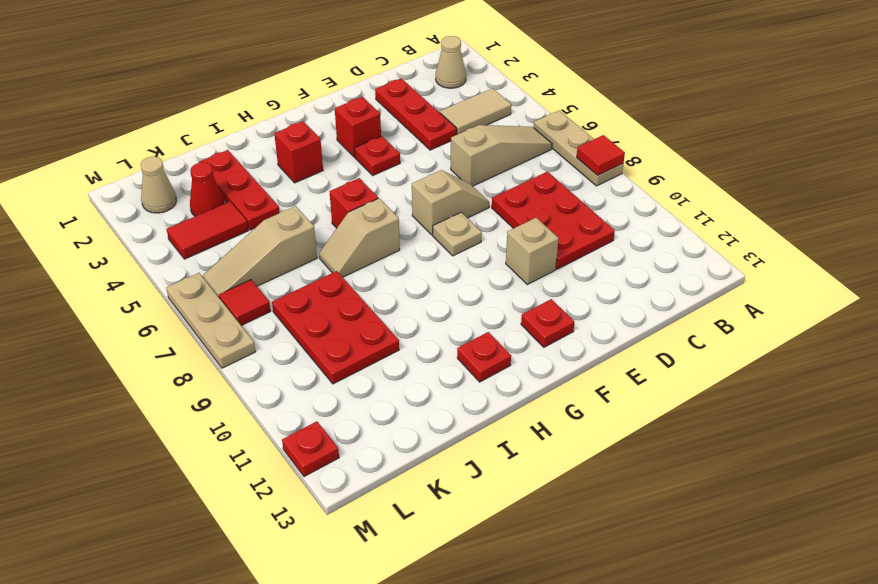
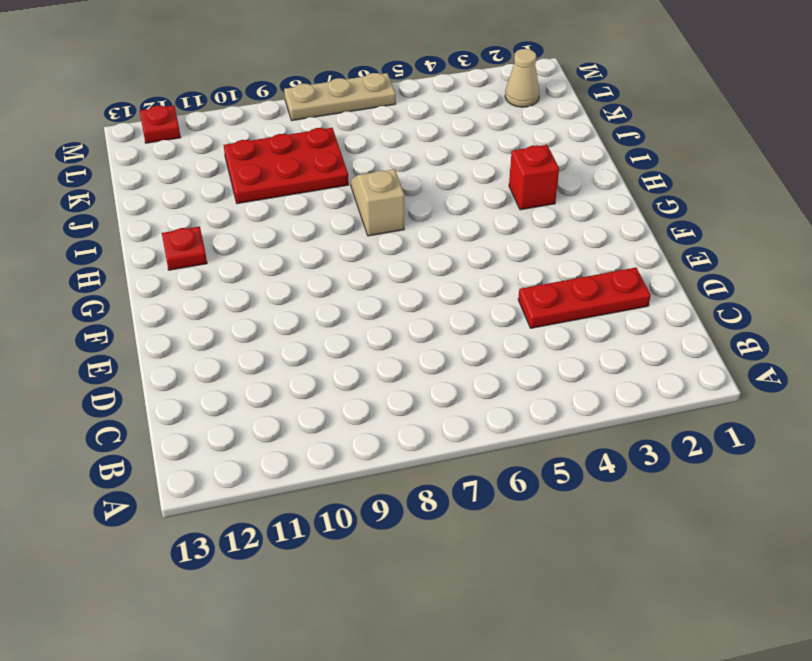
none -> tan plate A6:A8 level 1
none -> tan cone B2 level 1
none -> tan tile B4:C4 level 1

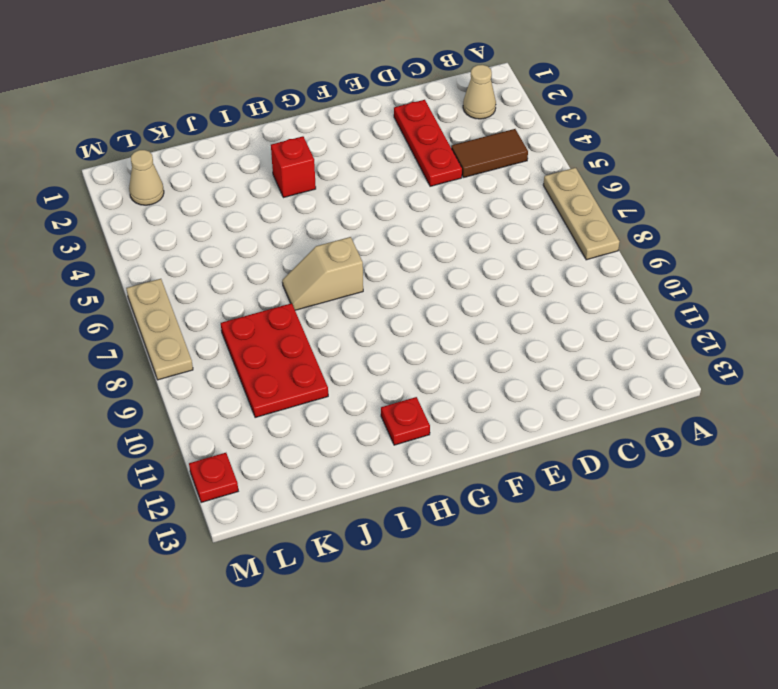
brown tile B4:C4 level 1 -> tan tile B4:C4 level 1
none -> tan slope B6:D6 level 1 top D
none -> red plate C8:D10 level 1
none -> tan slope E7:F7 level 1 top F

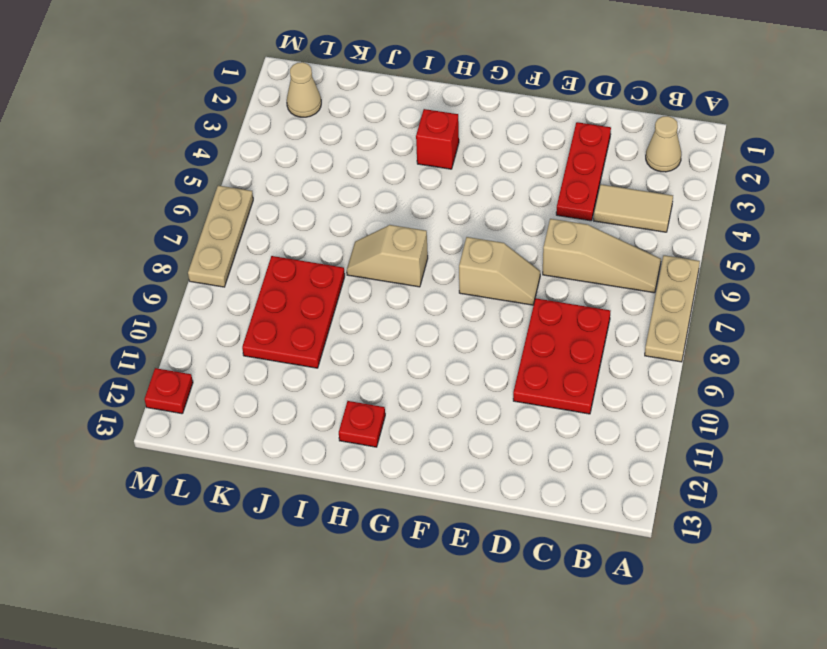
none -> tan brick E10 level 1
none -> red brick F3 level 1
none -> red plate F4 level 1

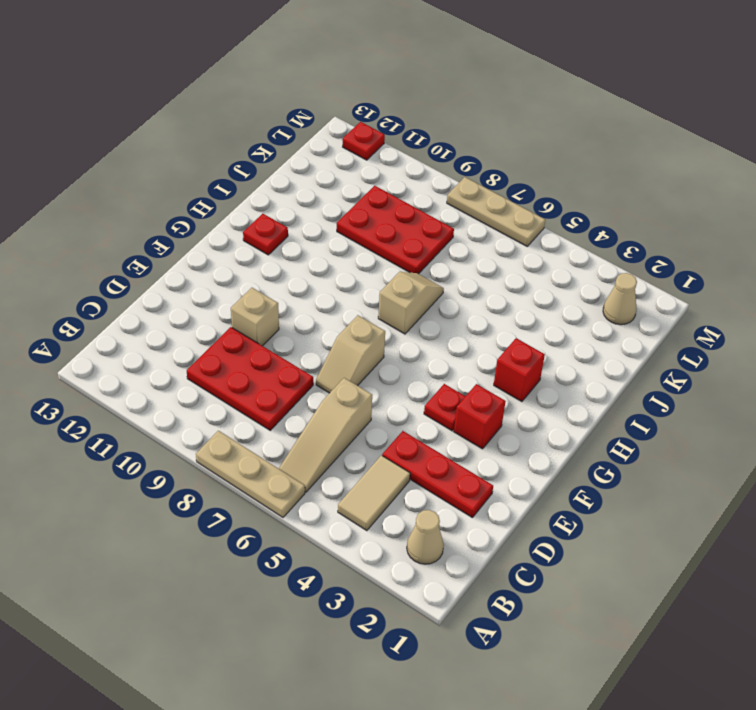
none -> tan plate F8 level 1
none -> red plate F12 level 1
none -> red brick H6 level 1

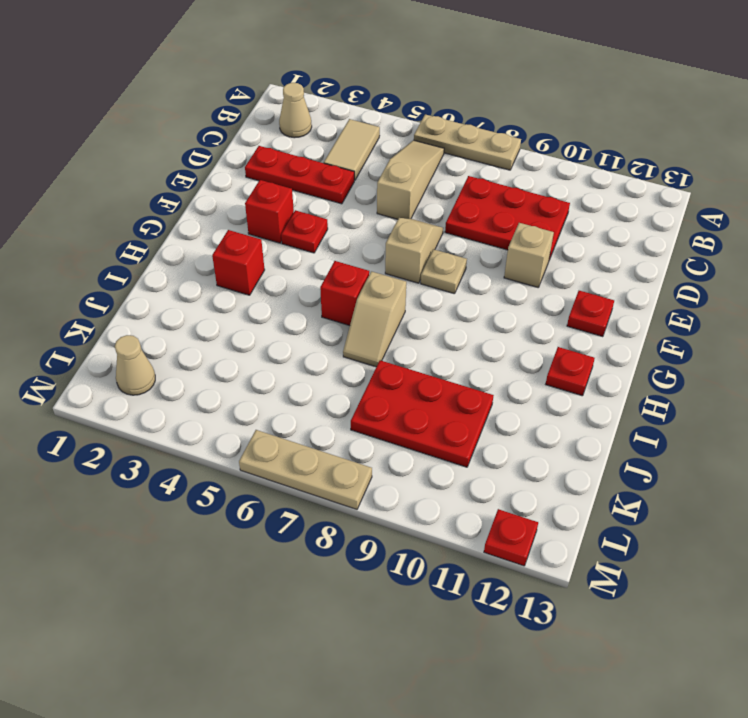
none -> red plate J2:J4 level 1
none -> tan slope J6:L6 level 1 top J
none -> red cone K3 level 1

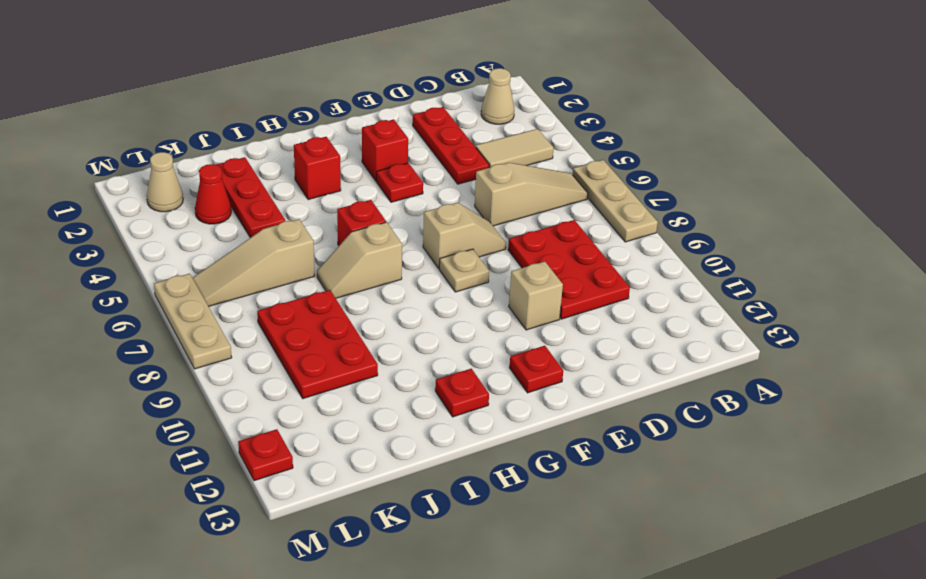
none -> red tile K4:L4 level 1
none -> red tile L7 level 1
none -> red tile A8 level 2

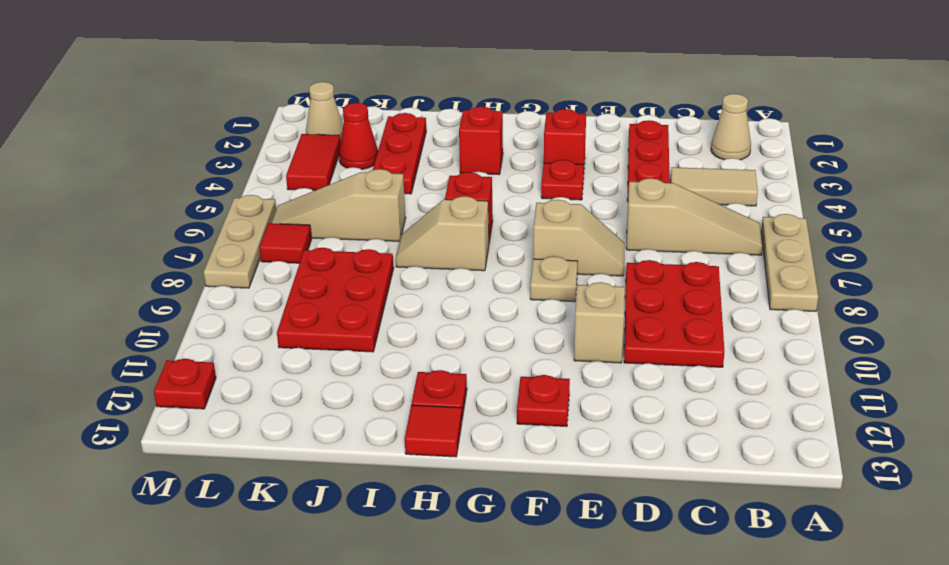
red tile H13 level 1 -> red tile A8 level 2
red tile L3:L4 level 1 -> red tile K4:L4 level 1

